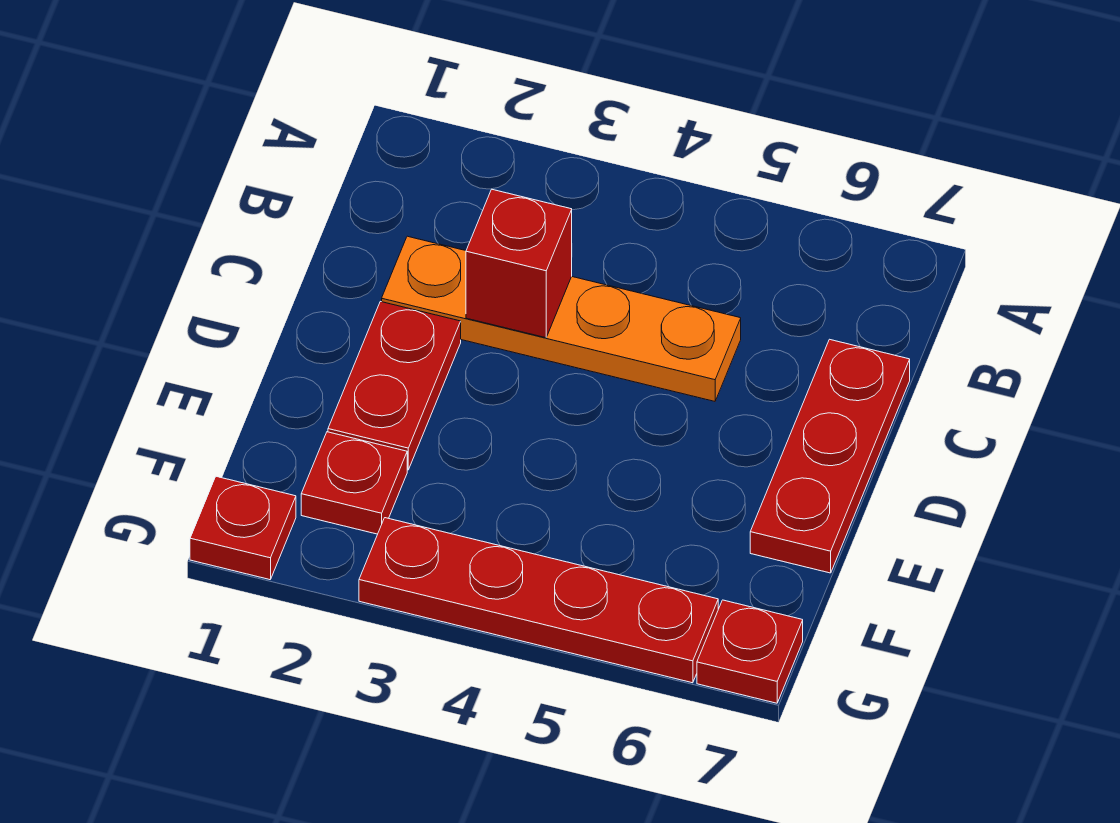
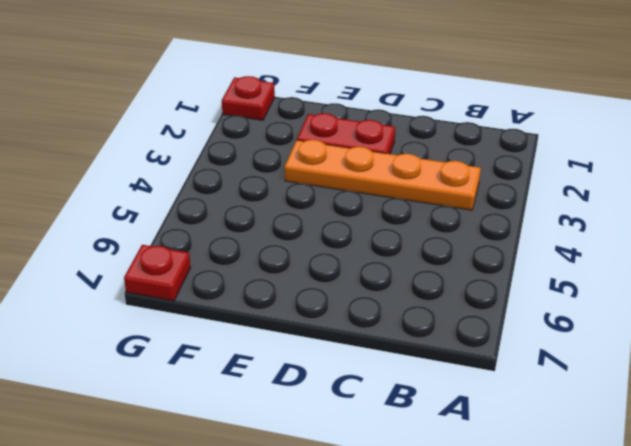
orange plate B3:E3 level 1 -> orange plate C2:C5 level 1
none -> red plate C7:E7 level 1
none -> red plate F2 level 1

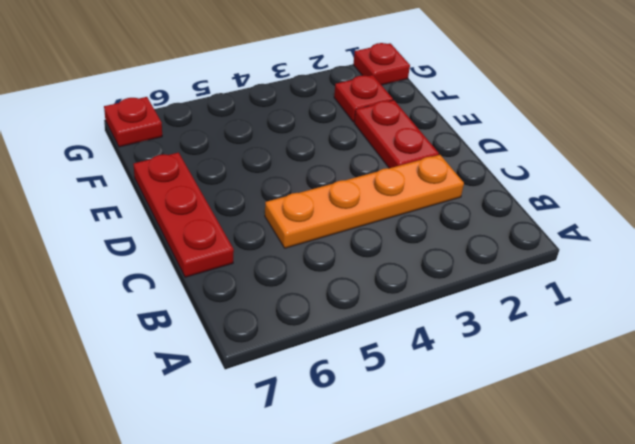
none -> red plate G3:G6 level 1
none -> red brick C3 level 2

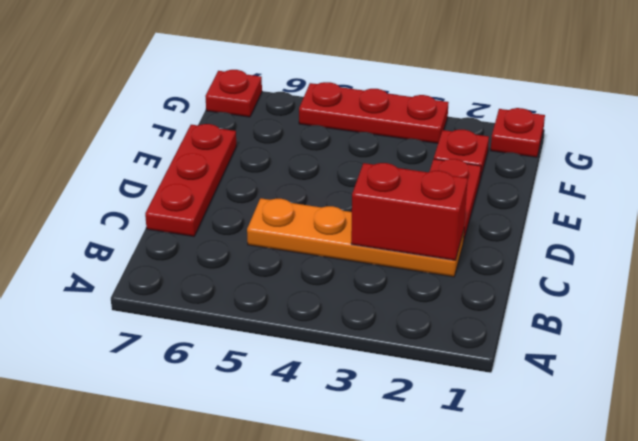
red brick C2:C3 level 2 -> red brick C3 level 2
red plate G3:G5 level 1 -> red plate G3:G6 level 1

